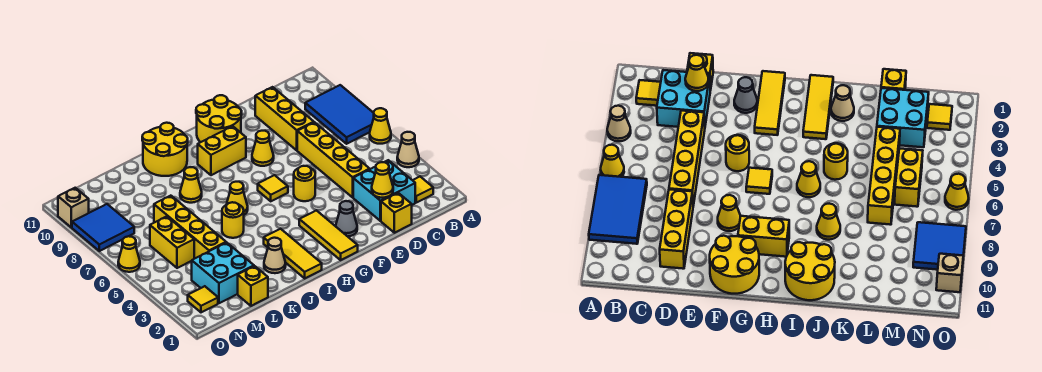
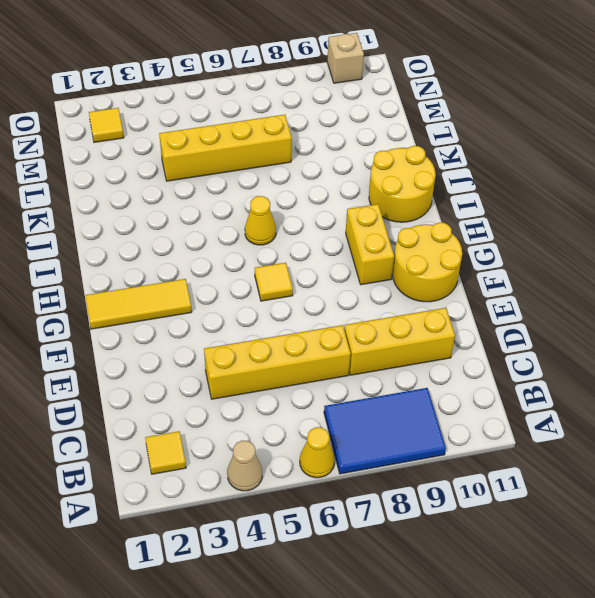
none -> cyan brick C2:D3 level 1
none -> yellow brick D1 level 1
none -> grey cone F2 level 1
none -> yellow round brick F5 level 1

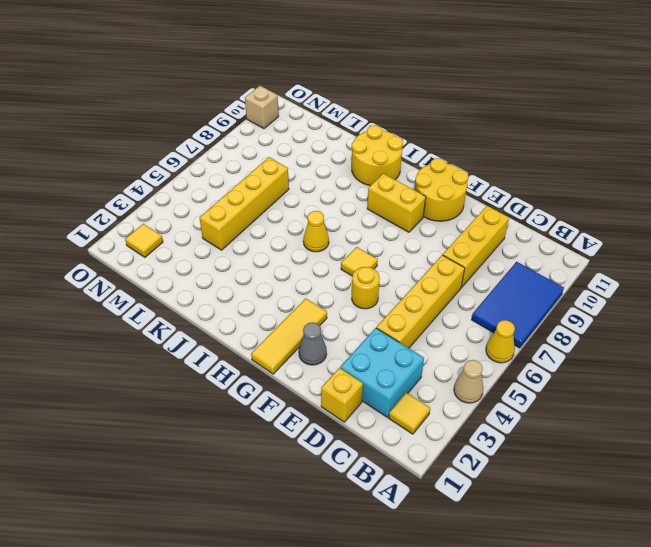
none -> yellow cone F8 level 1
none -> yellow tile I1:I3 level 1
none -> tan cone J2 level 1
none -> yellow round brick J5 level 1

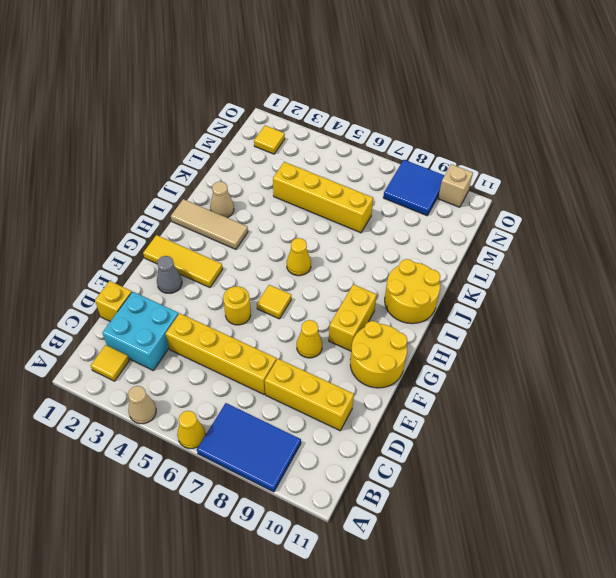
tan tile I1:I3 level 1 -> yellow tile I1:I3 level 1
none -> yellow round brick J5 level 1
none -> yellow cone J8 level 1
none -> yellow brick L1 level 1
none -> cyan brick L2:M3 level 1

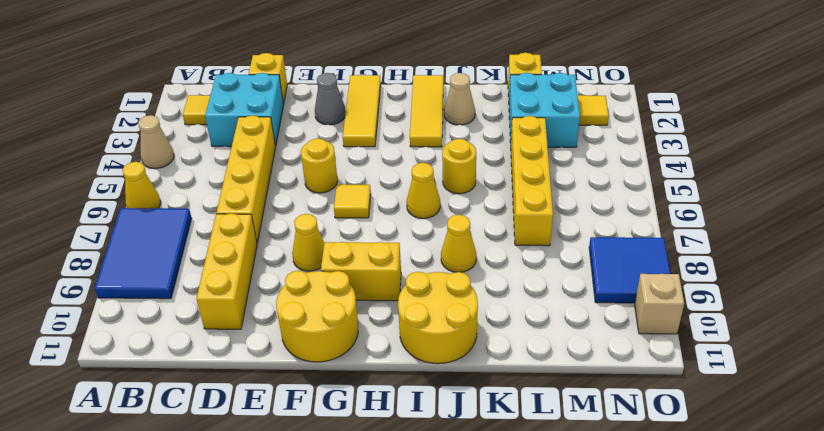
none -> yellow brick M5:M6 level 1
none -> yellow cone O6 level 1
none -> yellow cone D2 level 2

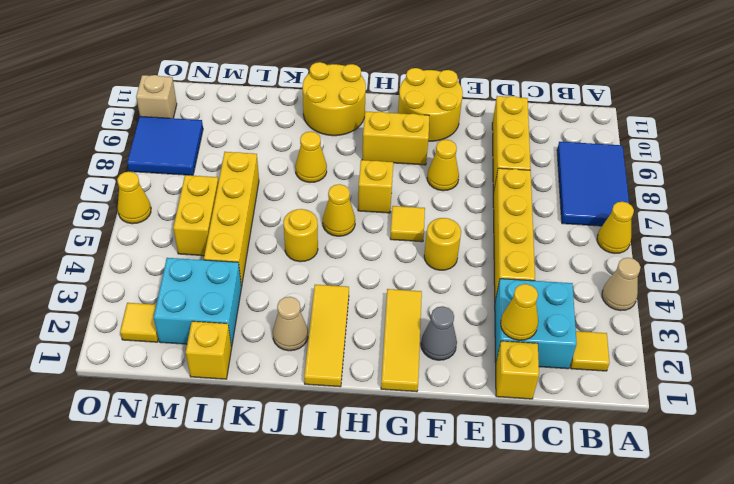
yellow brick H7 level 1 -> none

